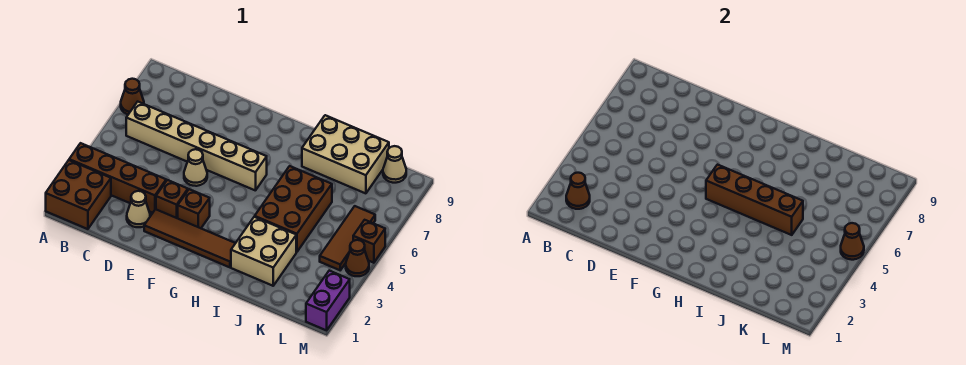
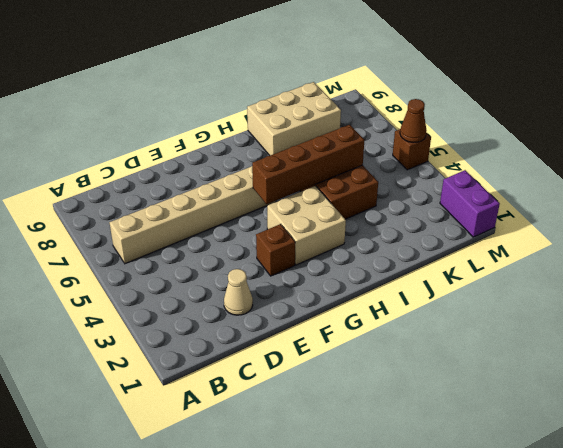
tan brick G3:H4 level 1 -> tan brick I2:J3 level 1
none -> brown brick A1:B2 level 1
none -> brown brick A3:D3 level 1
none -> brown cone A7 level 1

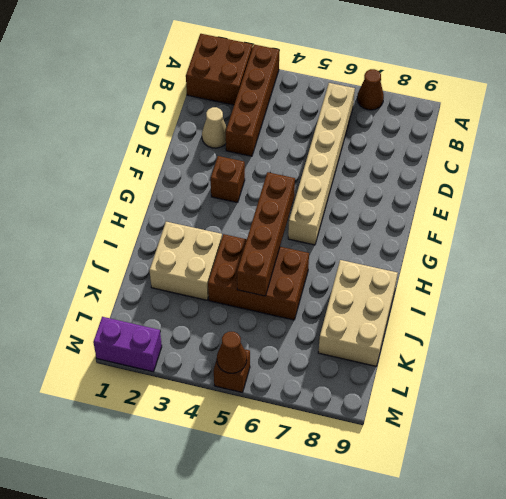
none -> brown tile E2:H2 level 1
none -> brown brick E3 level 1
none -> tan cone E5 level 1

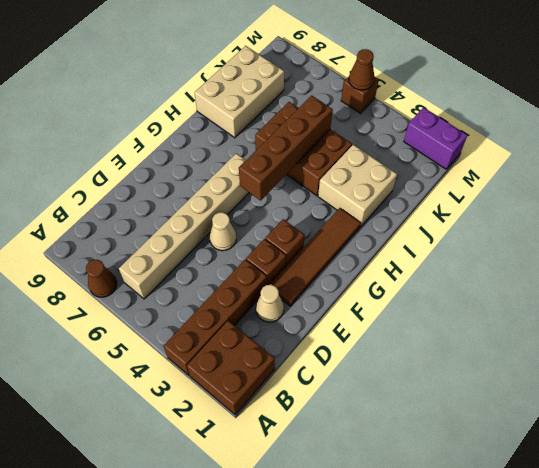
none -> brown tile L4:L6 level 1
none -> tan cone L9 level 1
none -> brown cone M4 level 1

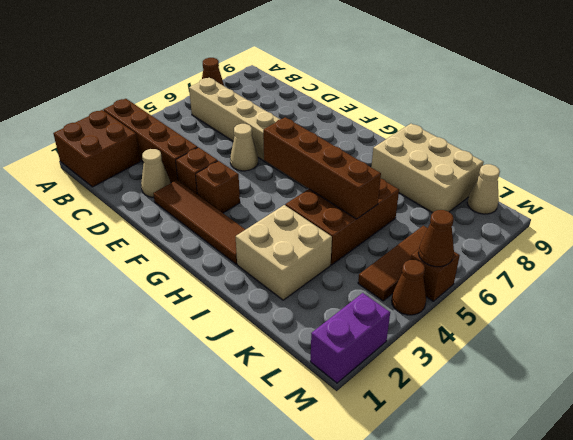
none -> brown cone B2 level 2

